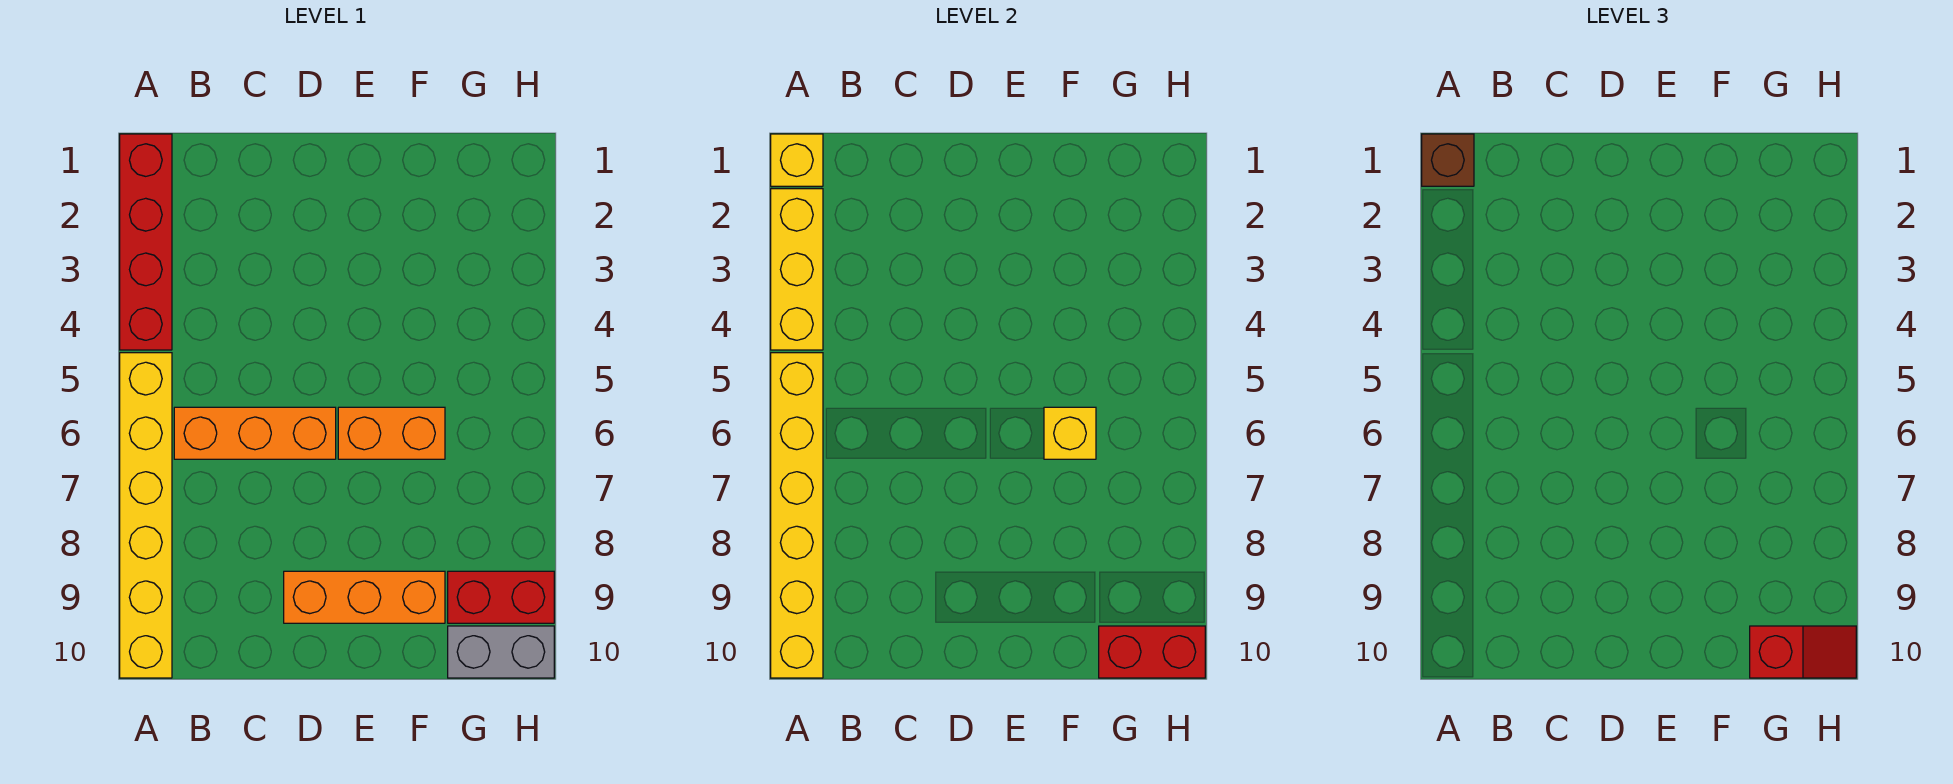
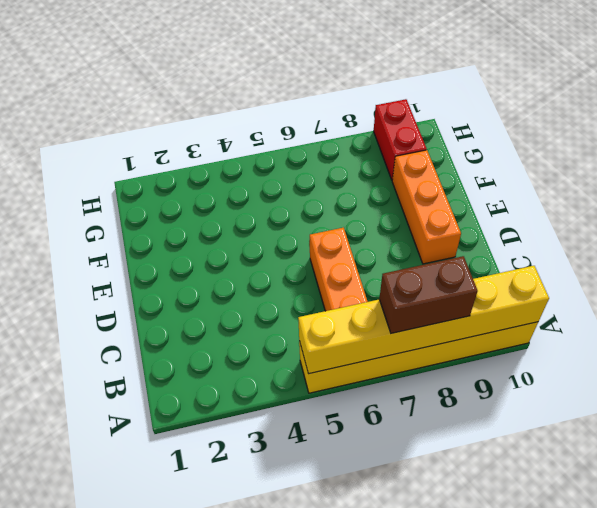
brown brick A7:A8 level 3 -> none
none -> red brick A1:A4 level 1
none -> orange brick E6:F6 level 1
none -> grey brick G10:H10 level 1

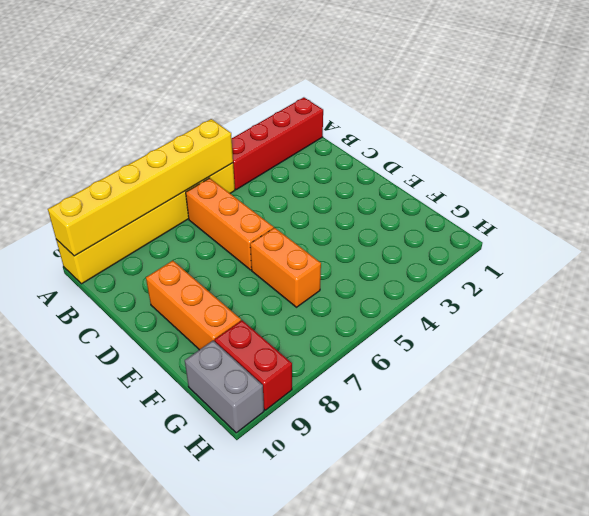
none -> yellow brick A1 level 2
none -> yellow brick A2:A4 level 2
none -> yellow brick F6 level 2

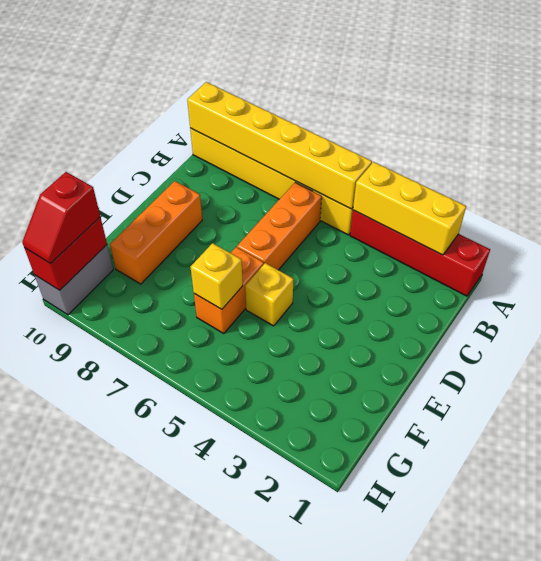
yellow brick E5 level 1 -> yellow brick A1 level 2
none -> red brick G9:H9 level 1
none -> brown brick A1 level 3

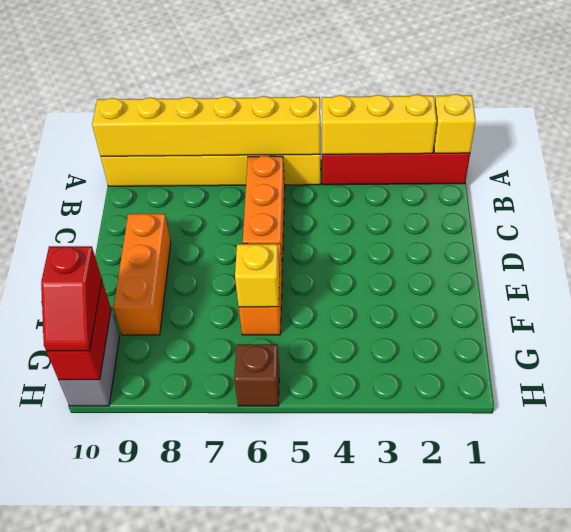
brown brick H6 level 1 -> brown brick A1 level 3
none -> red brick G9:H9 level 1

